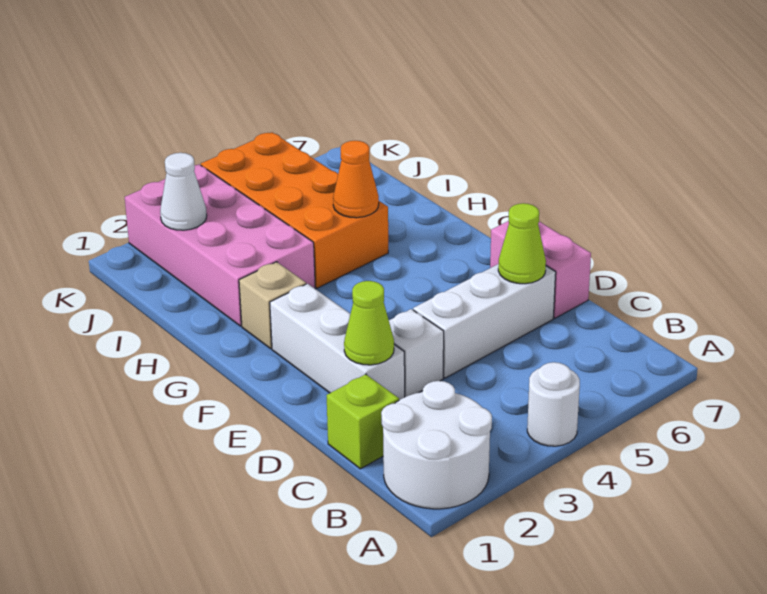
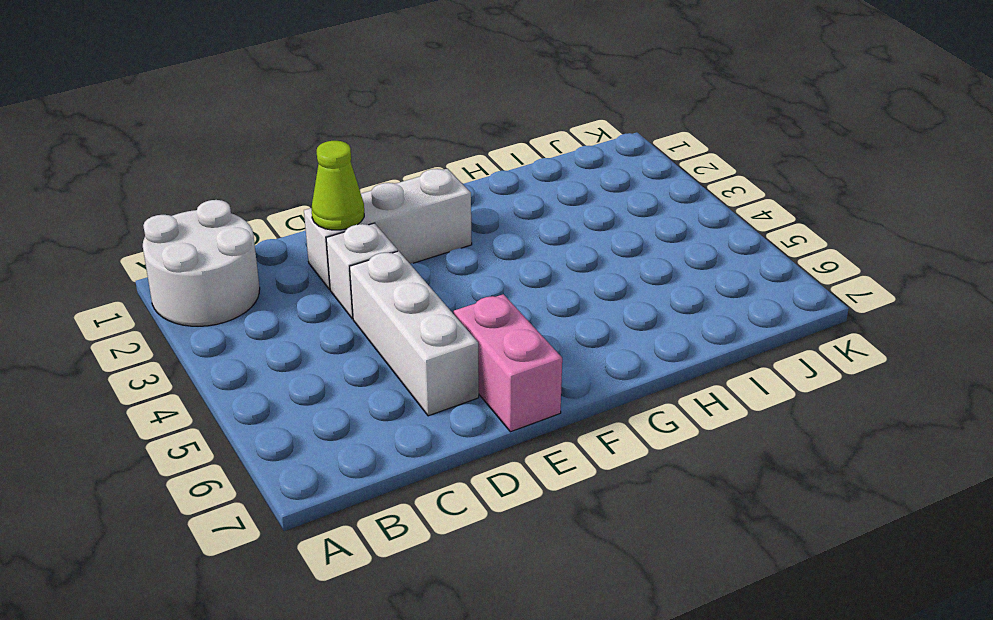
pink brick E6:E7 level 1 -> pink brick D7:E7 level 1
none -> white round brick A4 level 1
none -> lime brick C1 level 1
none -> tan brick G2 level 1

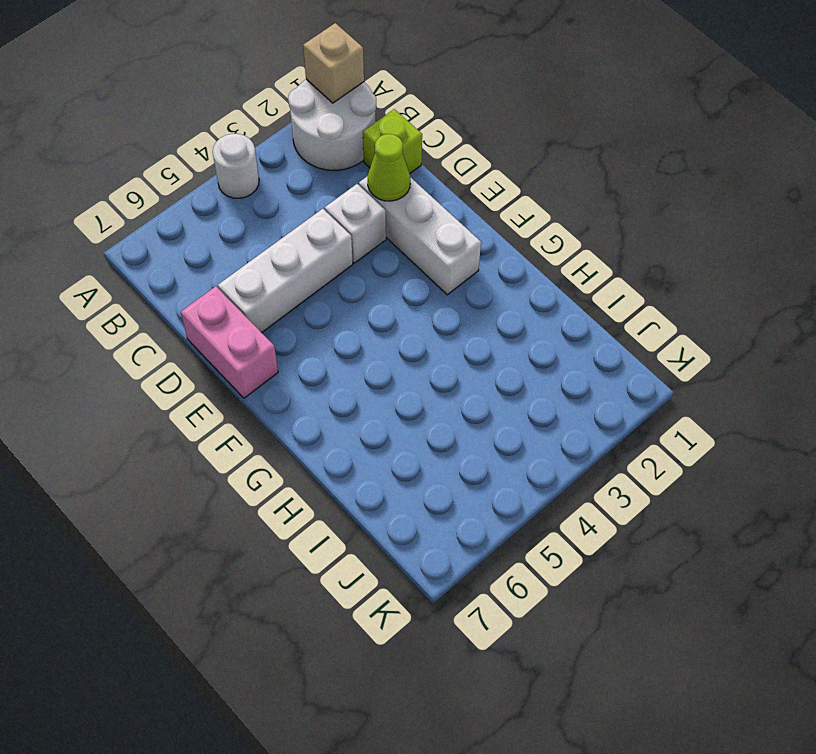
tan brick A1 level 2 -> tan brick G2 level 1
none -> pink brick H2:K3 level 1
none -> orange brick H4:K5 level 1
none -> lime cone D6 level 2

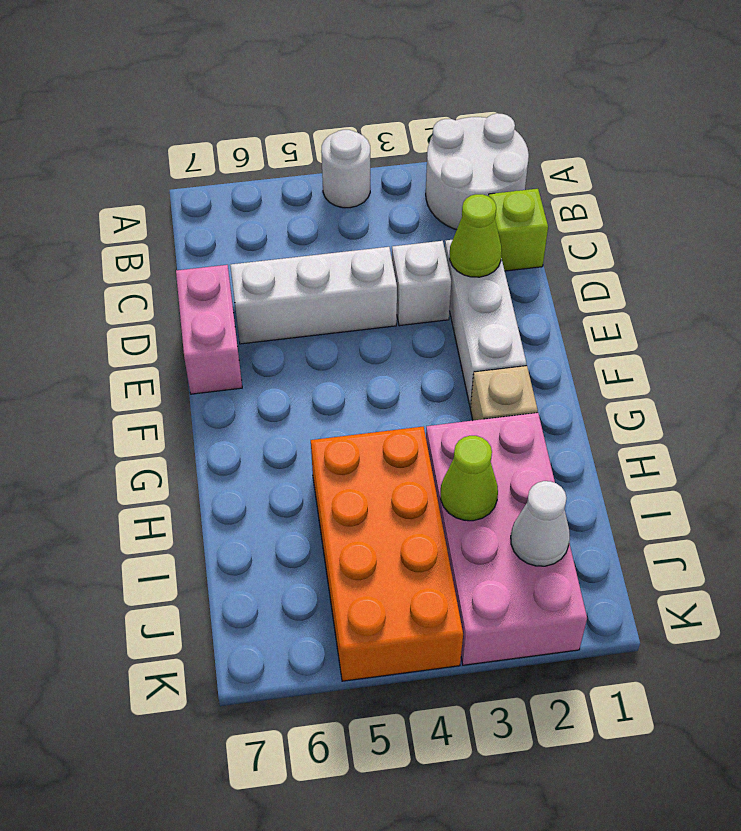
lime cone I3 level 2 -> lime cone D6 level 2
none -> orange cone H5 level 2

